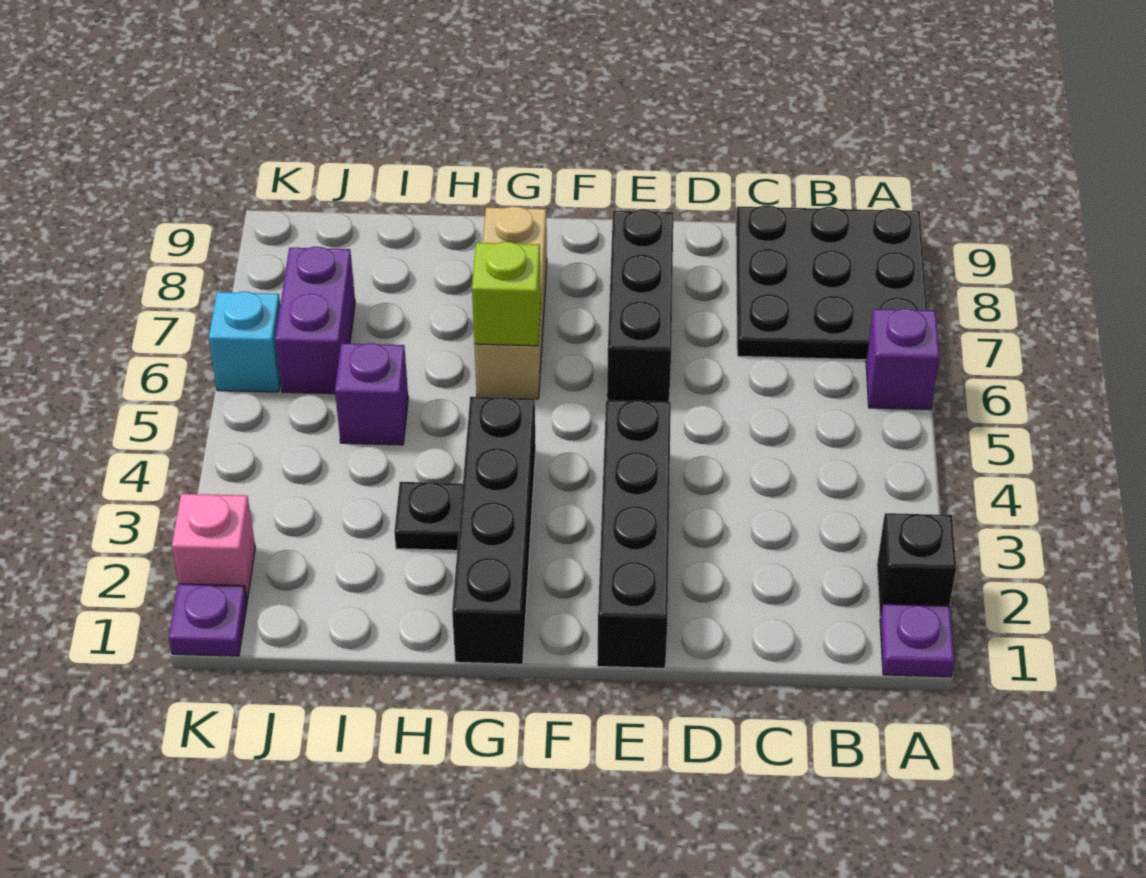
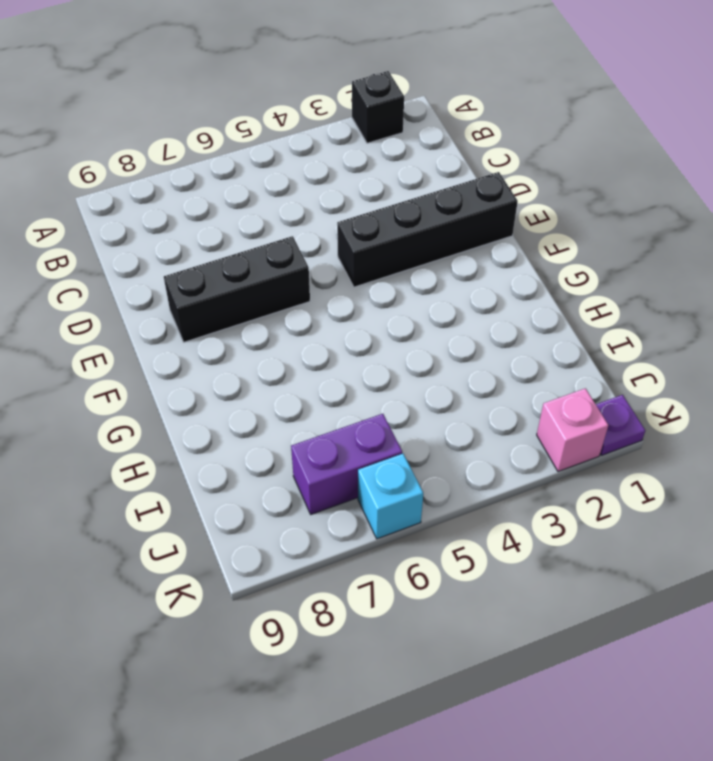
none -> purple plate A1 level 1
none -> purple brick A6 level 1
none -> black plate A7:C9 level 1

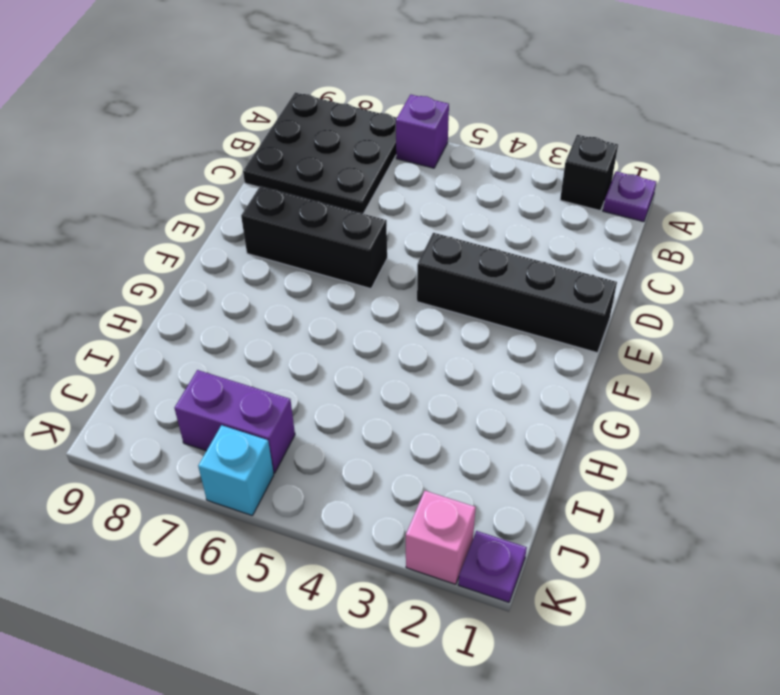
none -> black brick G1:G4 level 1
none -> tan brick G6:G8 level 1
none -> black plate H3 level 1

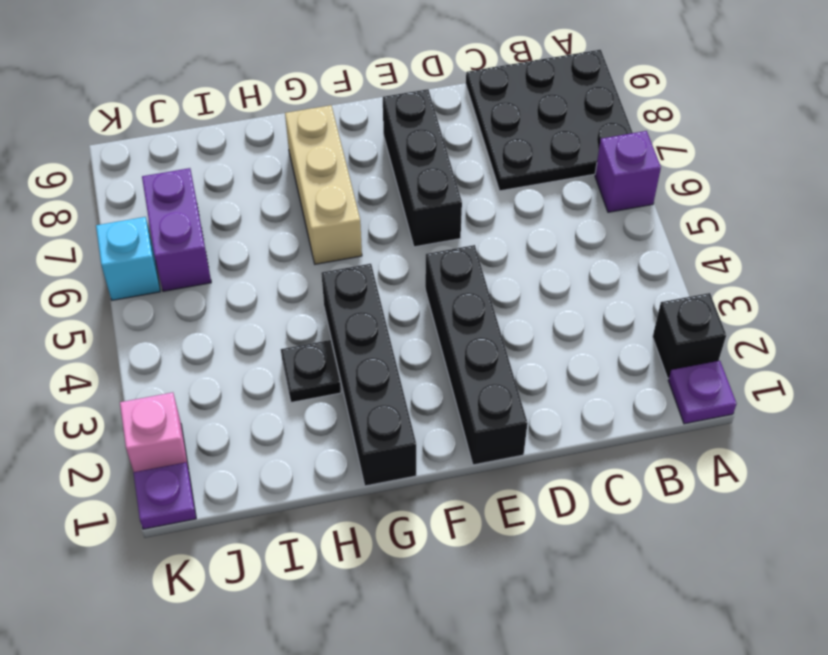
none -> purple brick I5 level 1
none -> lime brick G6 level 2

